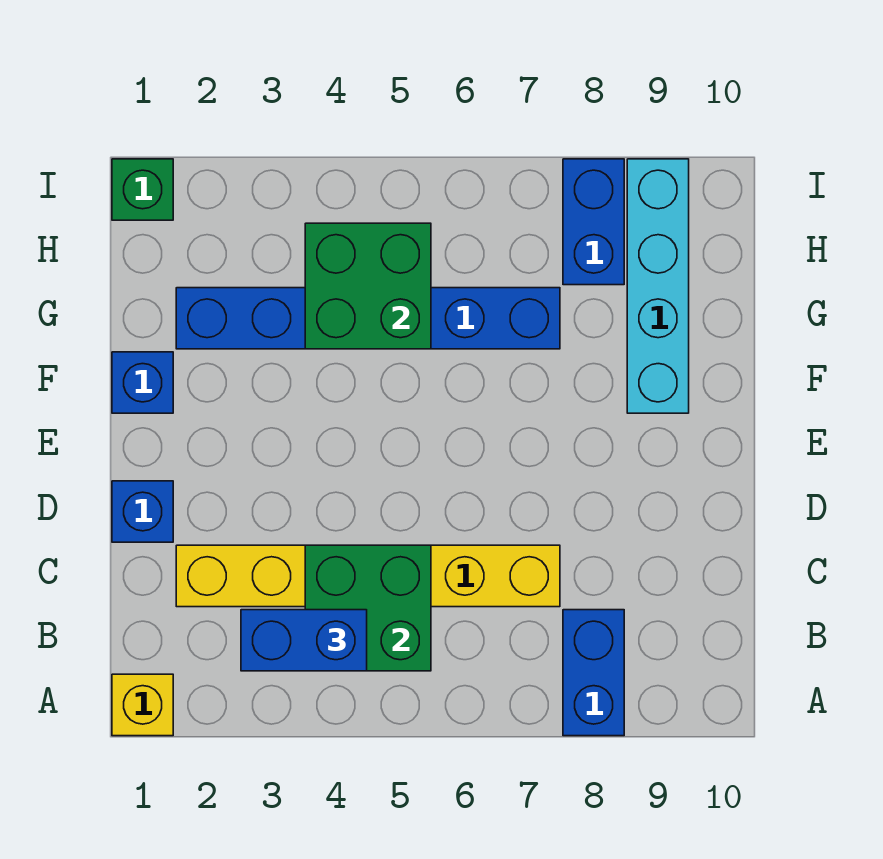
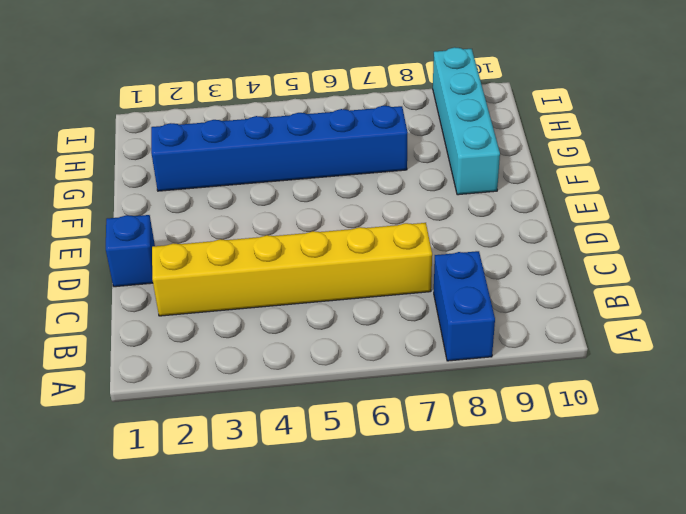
none -> yellow brick A1 level 1
none -> blue brick F1 level 1
none -> blue brick H8:I8 level 1

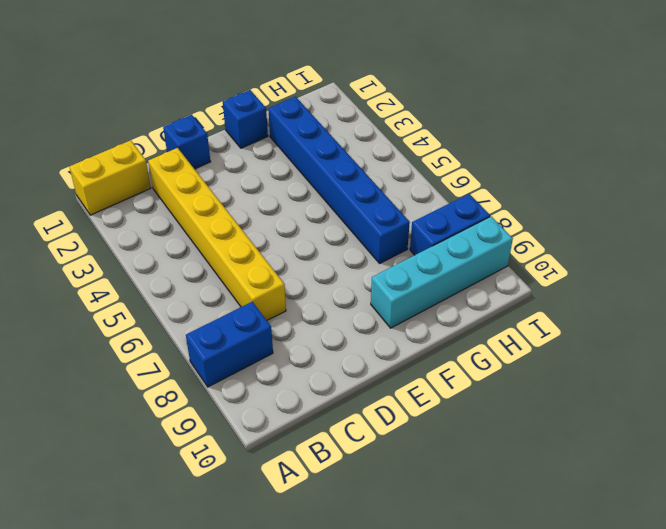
yellow brick A1:B1 level 1 -> yellow brick A1 level 1
none -> green brick I1 level 1
none -> green brick B4:C5 level 2
none -> green brick G4:H5 level 2

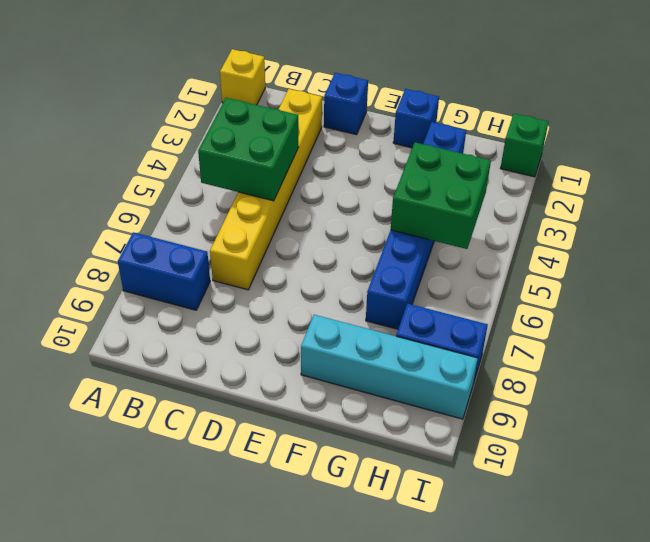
none -> blue brick B3:B4 level 3

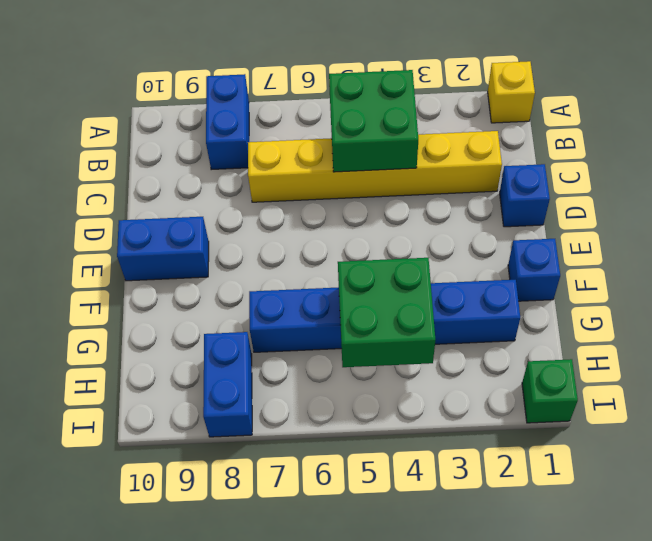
blue brick E9:E10 level 1 -> blue brick B3:B4 level 3
none -> cyan brick F9:I9 level 1

